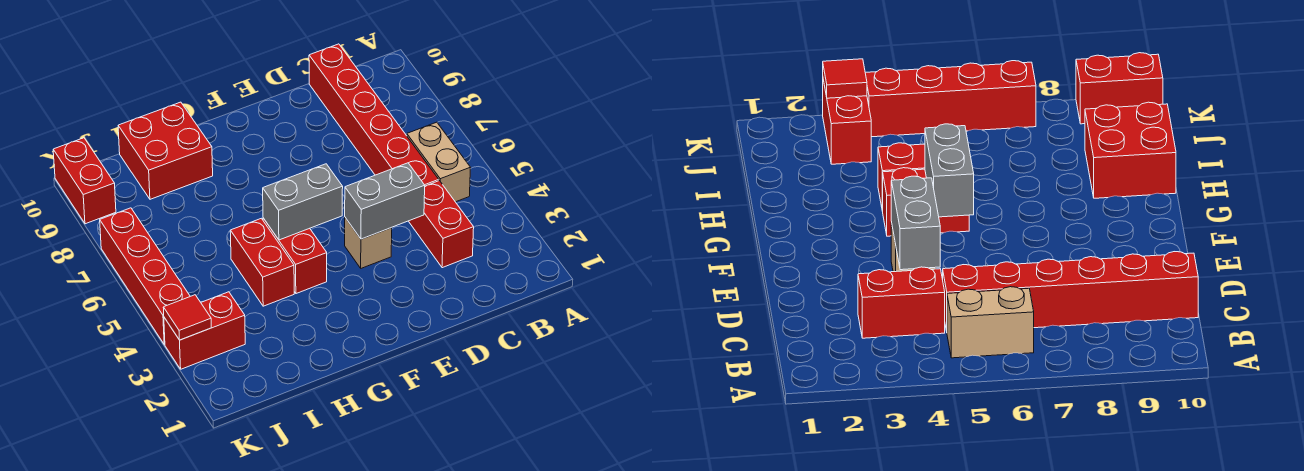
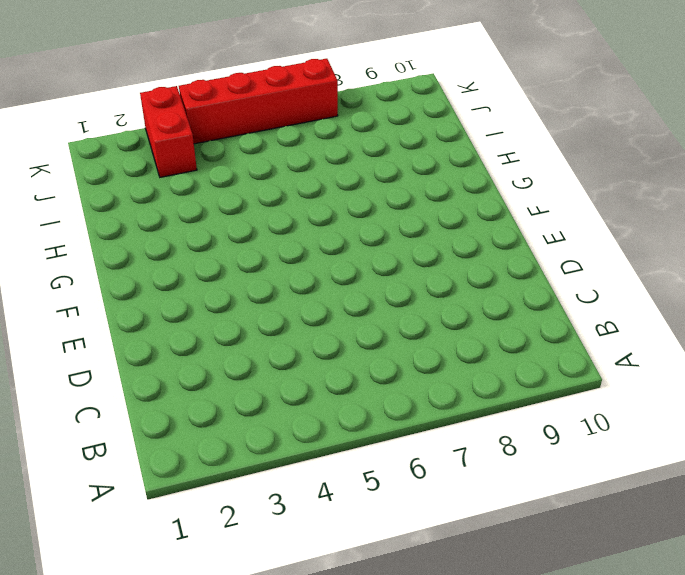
none -> tan brick B5:B6 level 1
none -> red brick C3:C4 level 1
none -> red brick C5:C10 level 1

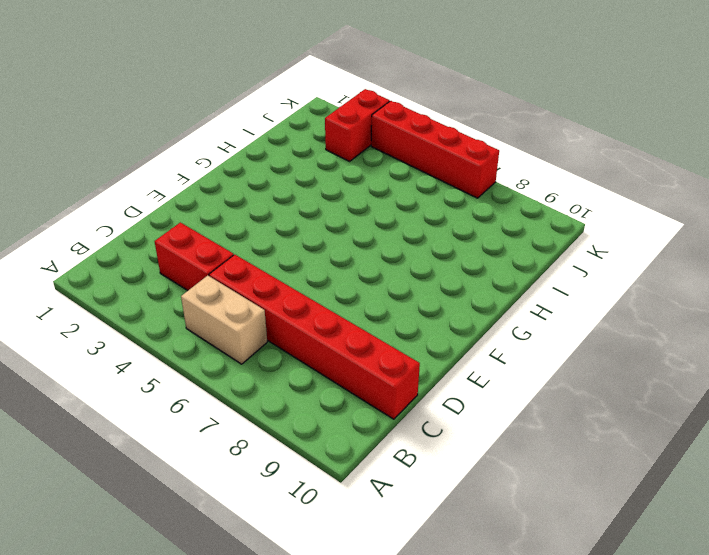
none -> tan brick E4 level 1
none -> red brick G4:G5 level 1
none -> red brick H4:H5 level 1

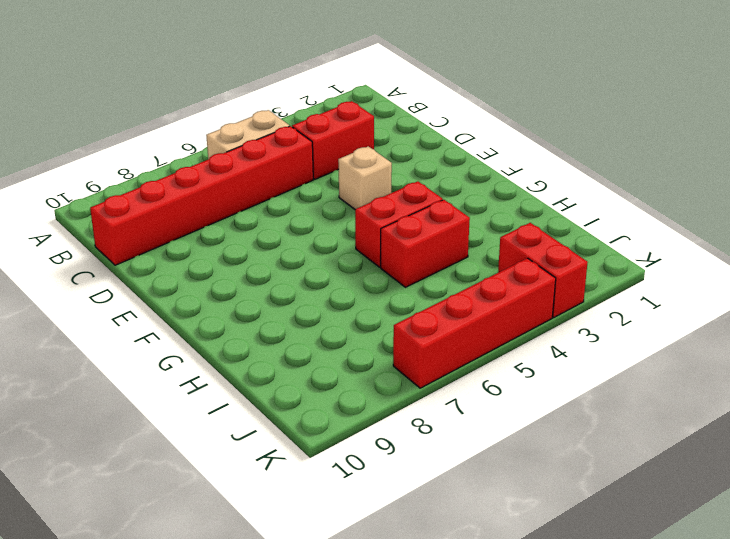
none -> red brick H9:I10 level 1
none -> red brick K9:K10 level 1
none -> grey brick D4:E4 level 2

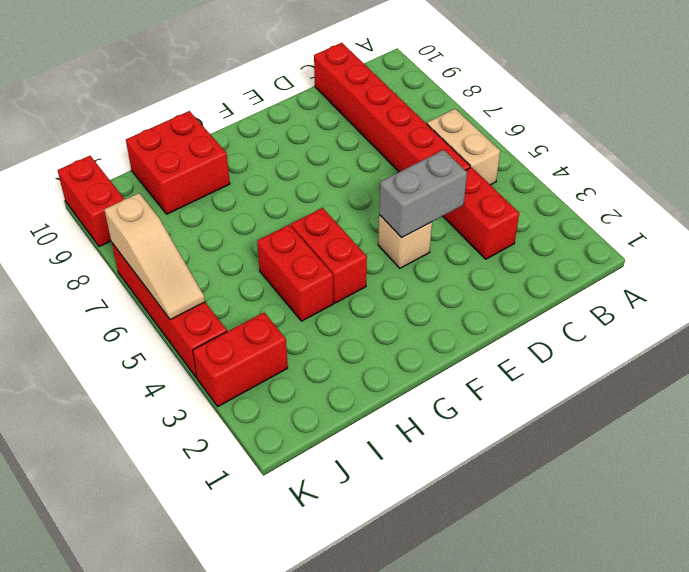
tan slope K5:K7 level 2 top 7 -> none
none -> grey brick F5:G5 level 2
none -> red tile K3 level 2

